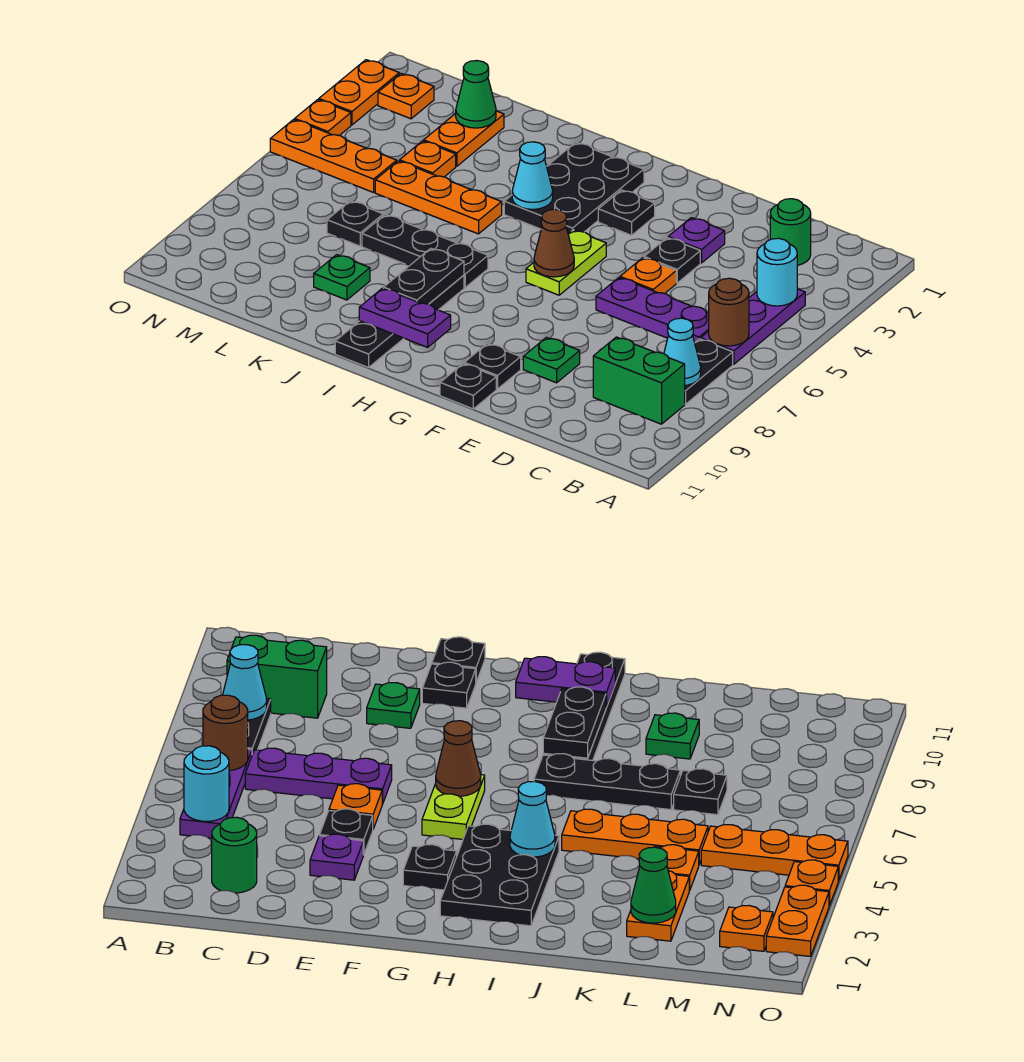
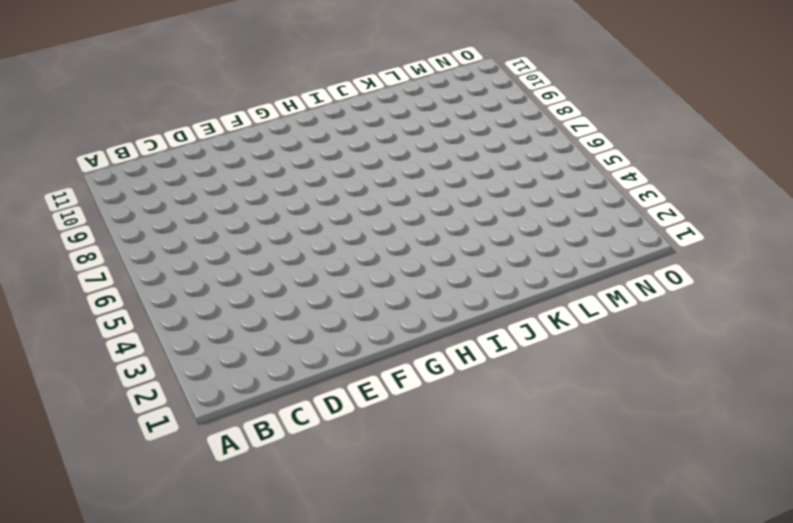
none -> purple plate B4:B6 level 1
none -> black plate B7:B8 level 1
none -> green brick B9:C9 level 1
none -> green round brick C2 level 1

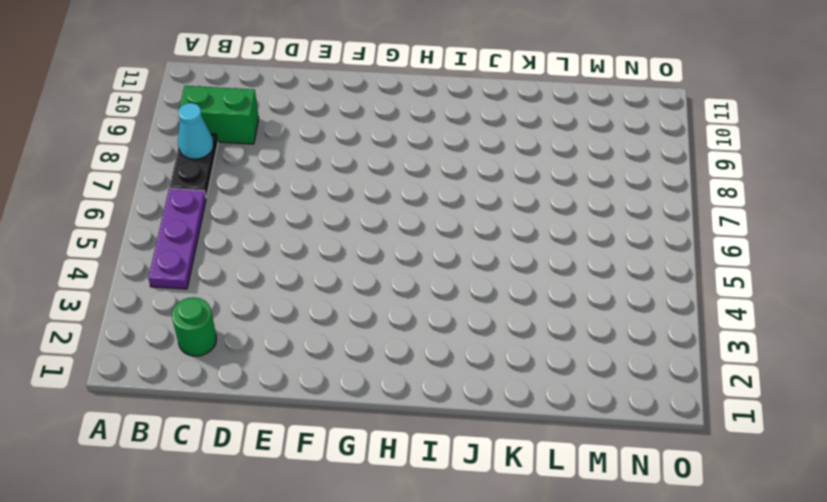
none -> purple plate C6:E6 level 1
none -> purple plate E3 level 1
none -> black plate E4 level 1
none -> orange plate E5 level 1

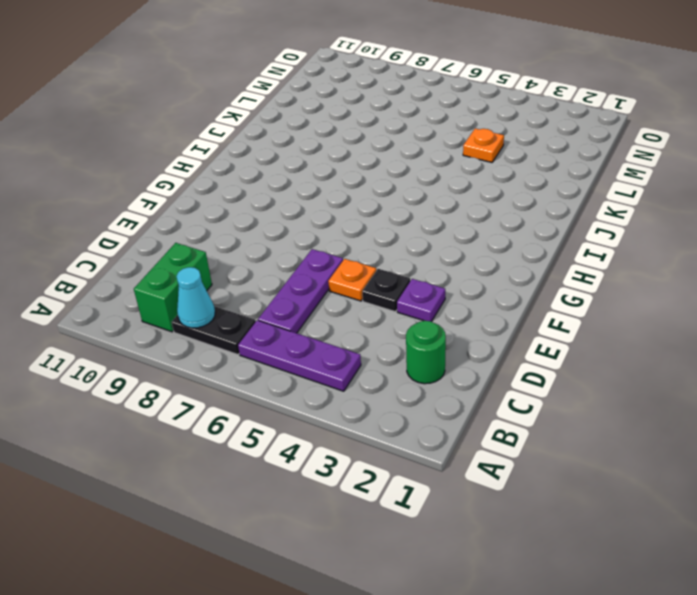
none -> green plate E9 level 1
none -> black plate F10 level 1
none -> black plate F11 level 1
none -> black plate G3 level 1

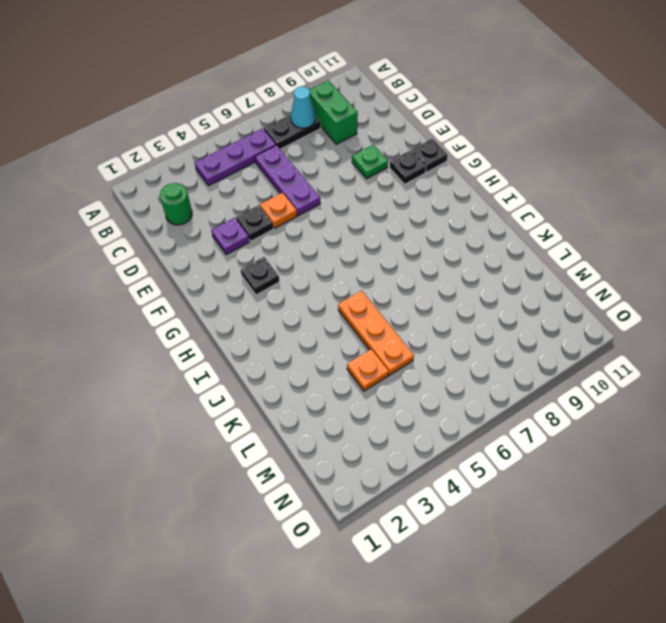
none -> lime plate G5:G6 level 1
none -> black plate H2:I4 level 1
none -> black plate I7:K7 level 1
none -> black plate I8:I11 level 1

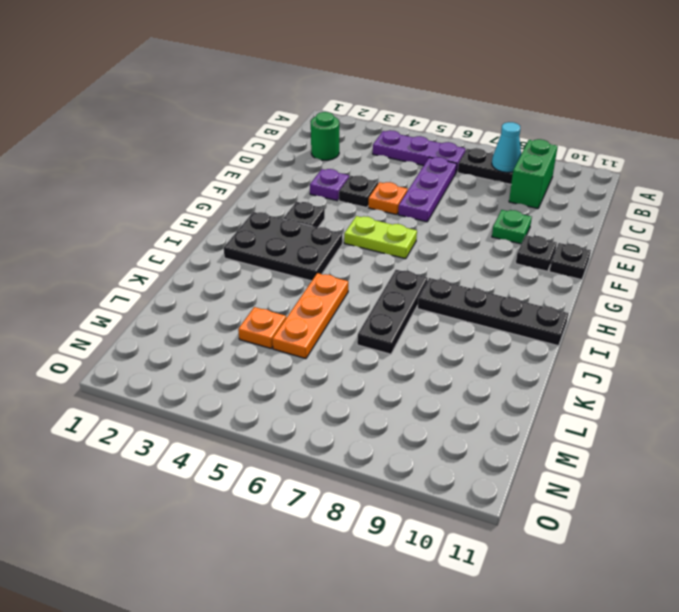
none -> green plate K9 level 1
none -> orange plate L2:L3 level 1
none -> black plate L7 level 1
none -> orange plate M5:O5 level 1

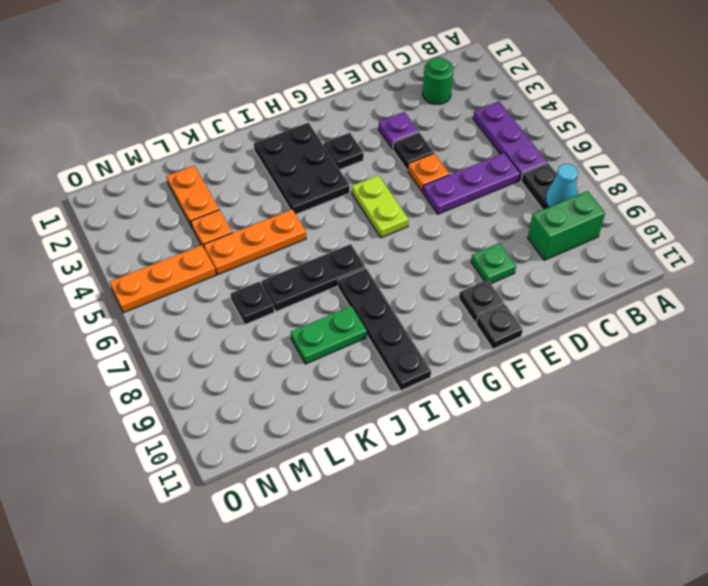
green plate J9:K9 level 1 -> green plate K9 level 1
none -> orange plate N2 level 1
none -> orange plate O2:O3 level 1
none -> orange plate O4 level 1
none -> cyan round brick B4 level 2

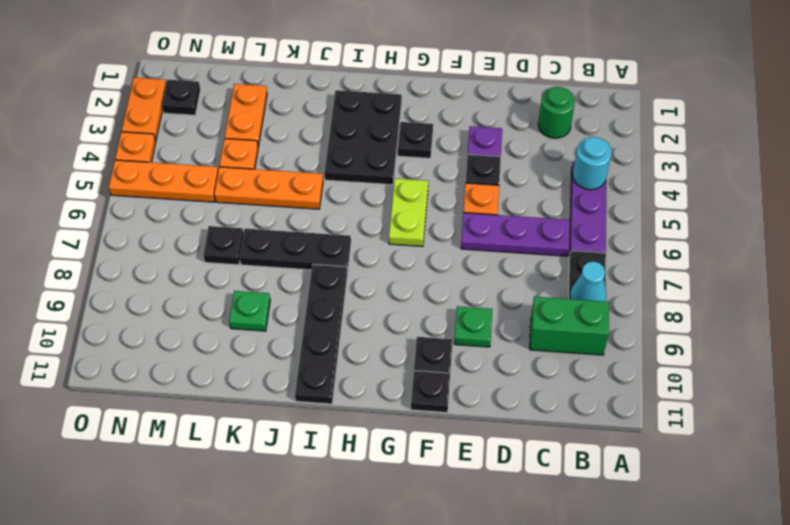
black plate N2 level 1 -> orange plate N2 level 1
none -> brown round brick B6 level 2
none -> brown cone G6 level 2
none -> purple plate H10:I10 level 2
none -> cyan cone I4 level 2

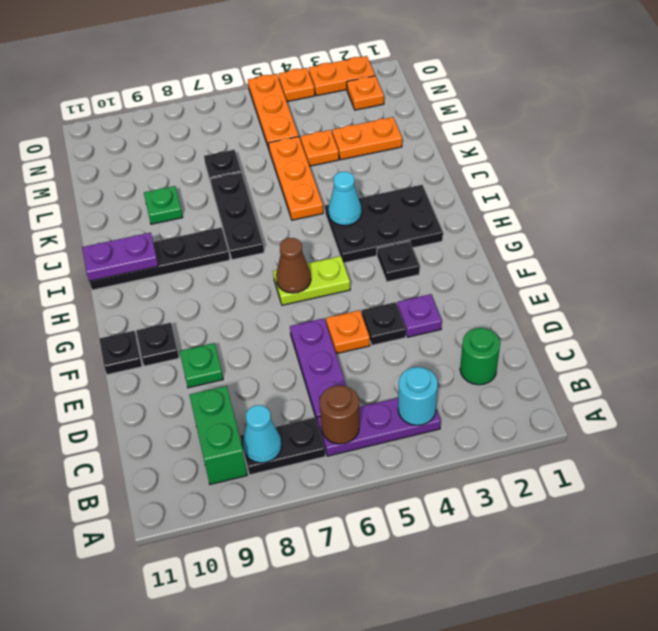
purple plate I10:I11 level 2 -> purple plate H10:I10 level 2
none -> black plate I8:I9 level 2
none -> green cone L2 level 2

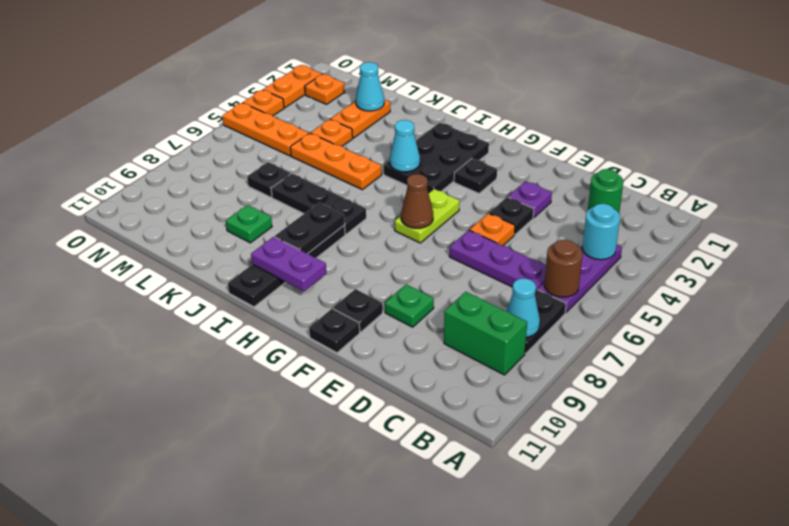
cyan cone L2 level 2 -> green cone L2 level 2

